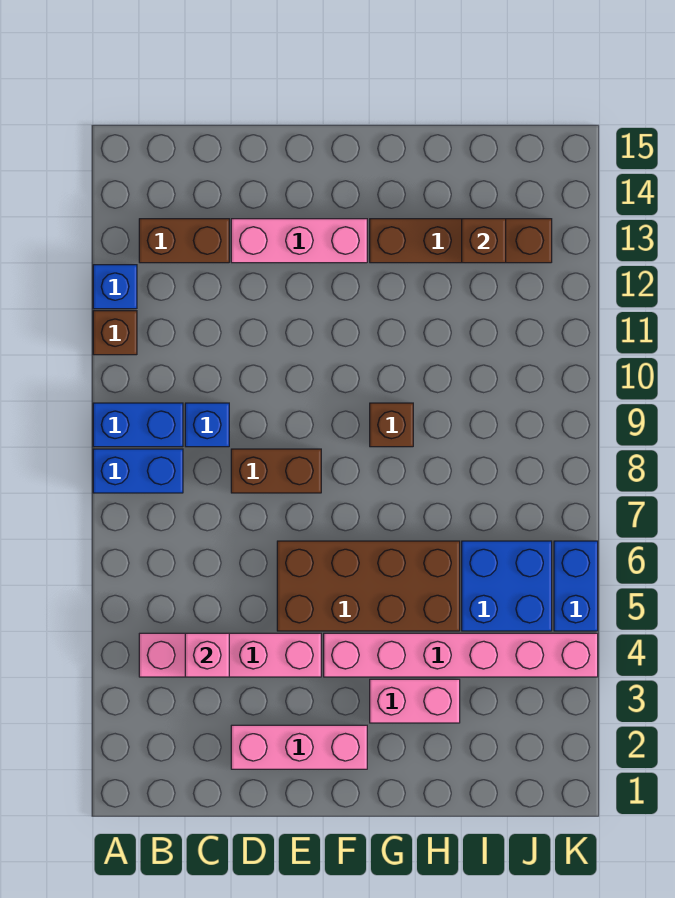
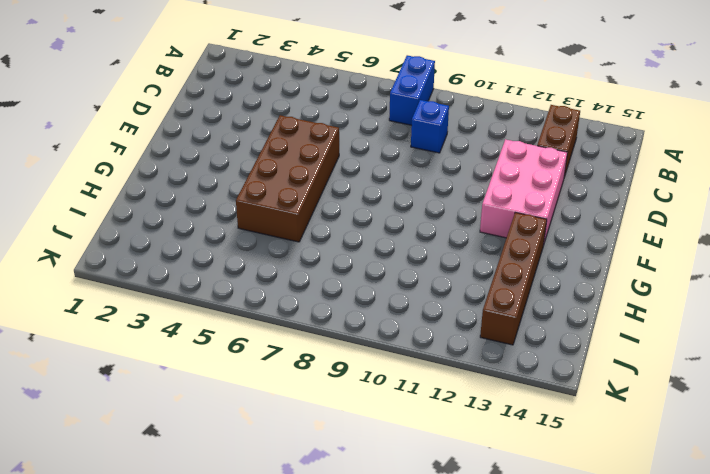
pink brick D12:F13 level 1 -> pink brick D13:F13 level 1
none -> blue brick A9:B9 level 1
none -> brown brick A11 level 1
none -> blue brick A12 level 1

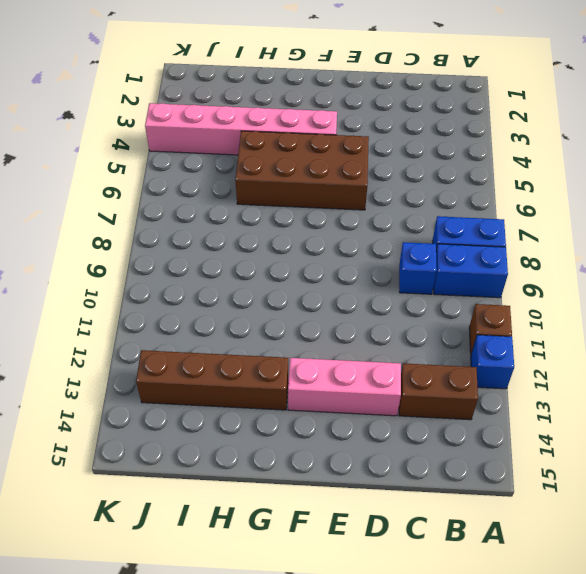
none -> pink brick B4:E4 level 1
none -> pink brick D2:F2 level 1
none -> brown brick D8:E8 level 1

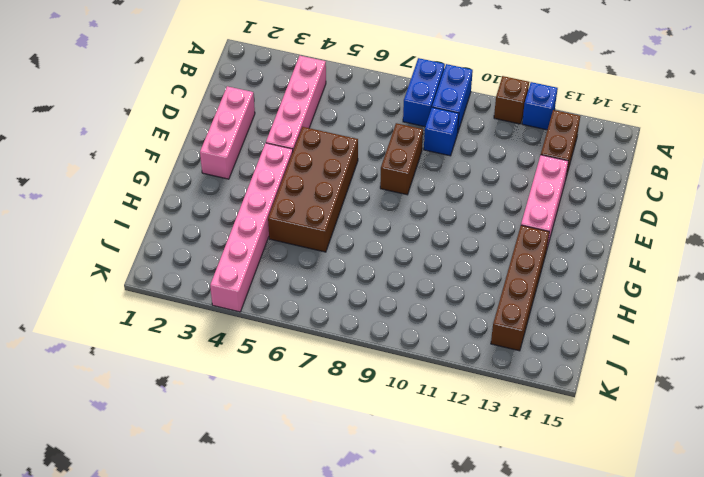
none -> pink brick G3:H3 level 1
none -> brown brick G9 level 1
none -> blue brick I5:J6 level 1

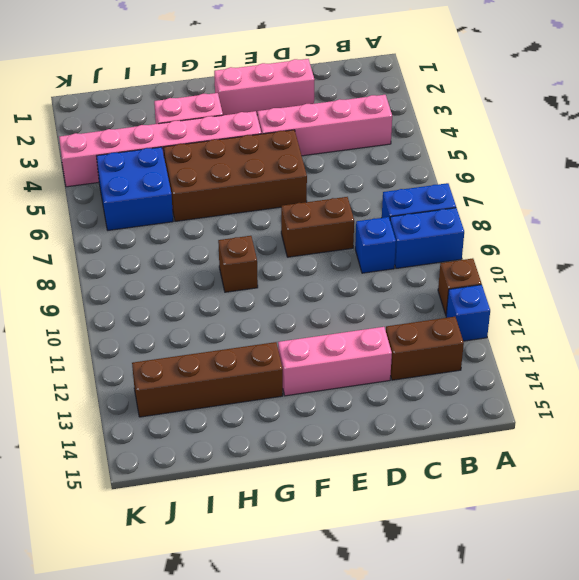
none -> blue brick K5:K6 level 1
none -> pink brick C4 level 2
none -> brown brick I13 level 2

